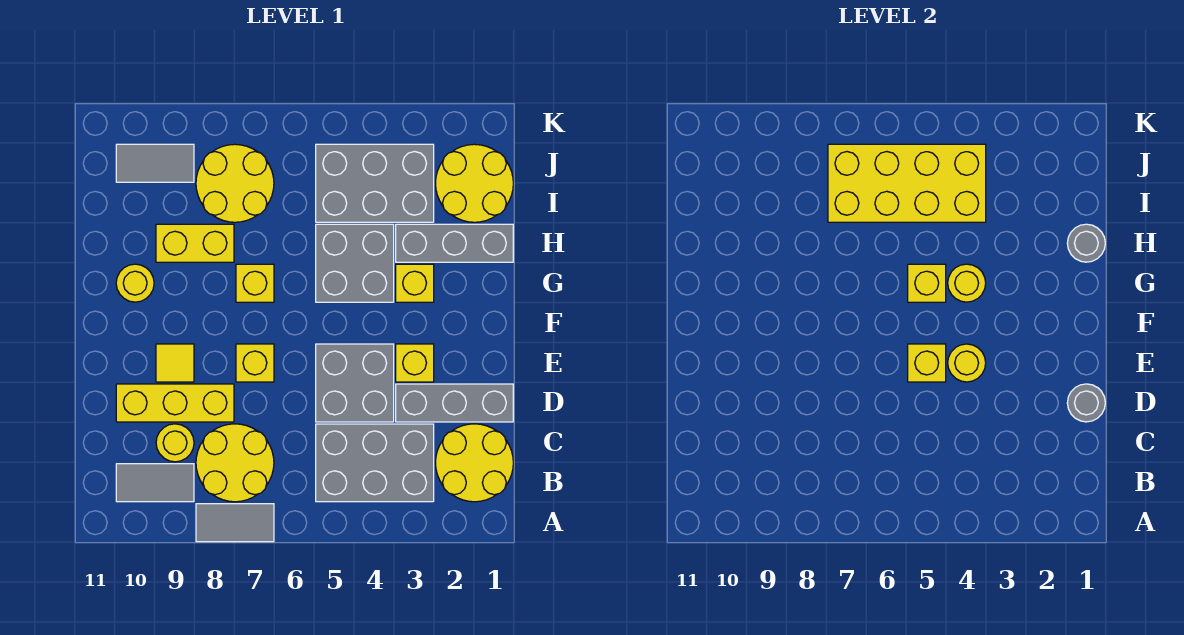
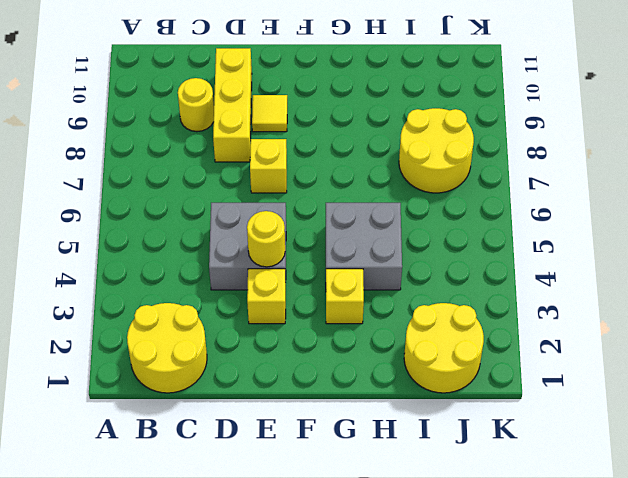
none -> grey tile A7:A8 level 1
none -> grey brick B3:C5 level 1
none -> yellow round brick B7:C8 level 1

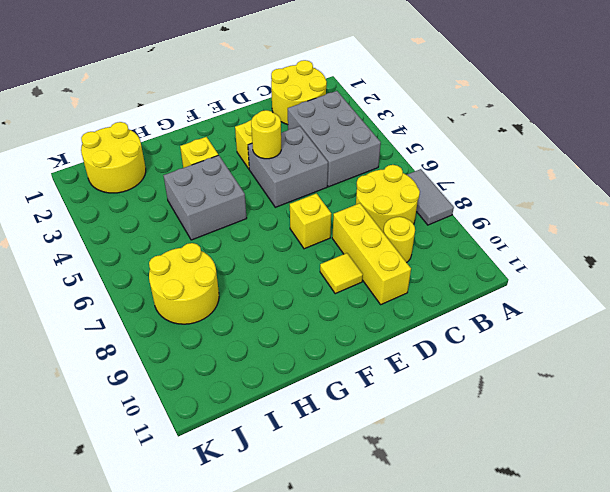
none -> grey tile B9:B10 level 1
none -> grey brick D1:D3 level 1
none -> yellow brick G7 level 1

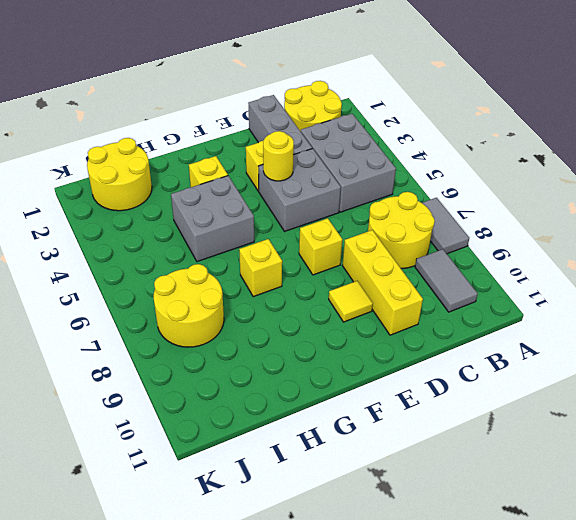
none -> yellow round brick C9 level 1
none -> yellow round brick G10 level 1
none -> grey brick H1:H3 level 1

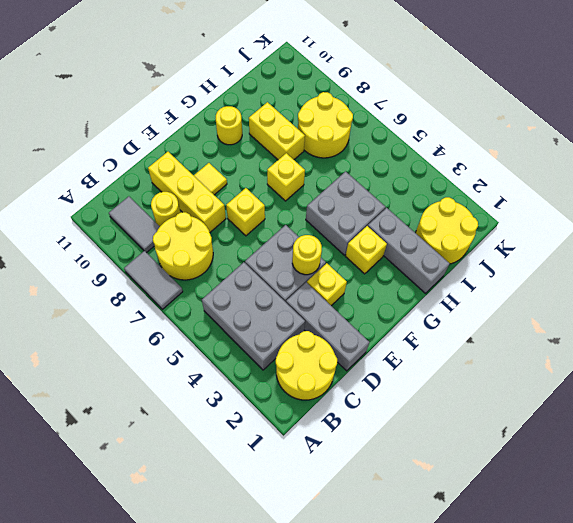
none -> grey brick I3:J5 level 1
none -> grey tile J9:J10 level 1
none -> grey round brick D1 level 2

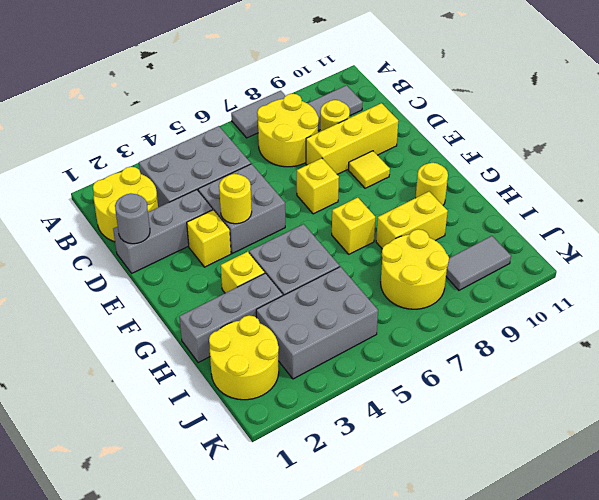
none -> yellow brick E5 level 2
none -> yellow round brick G4 level 2
none -> yellow brick G5 level 2

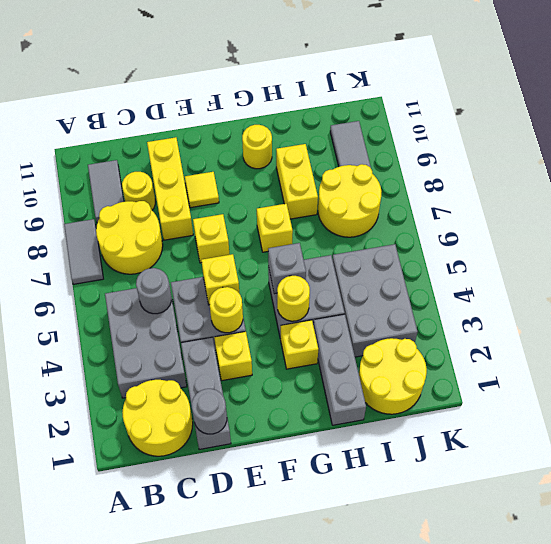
grey round brick C5 level 2 -> grey round brick H1 level 2
grey brick G5 level 2 -> yellow brick G5 level 2
none -> yellow brick I4:J7 level 2

